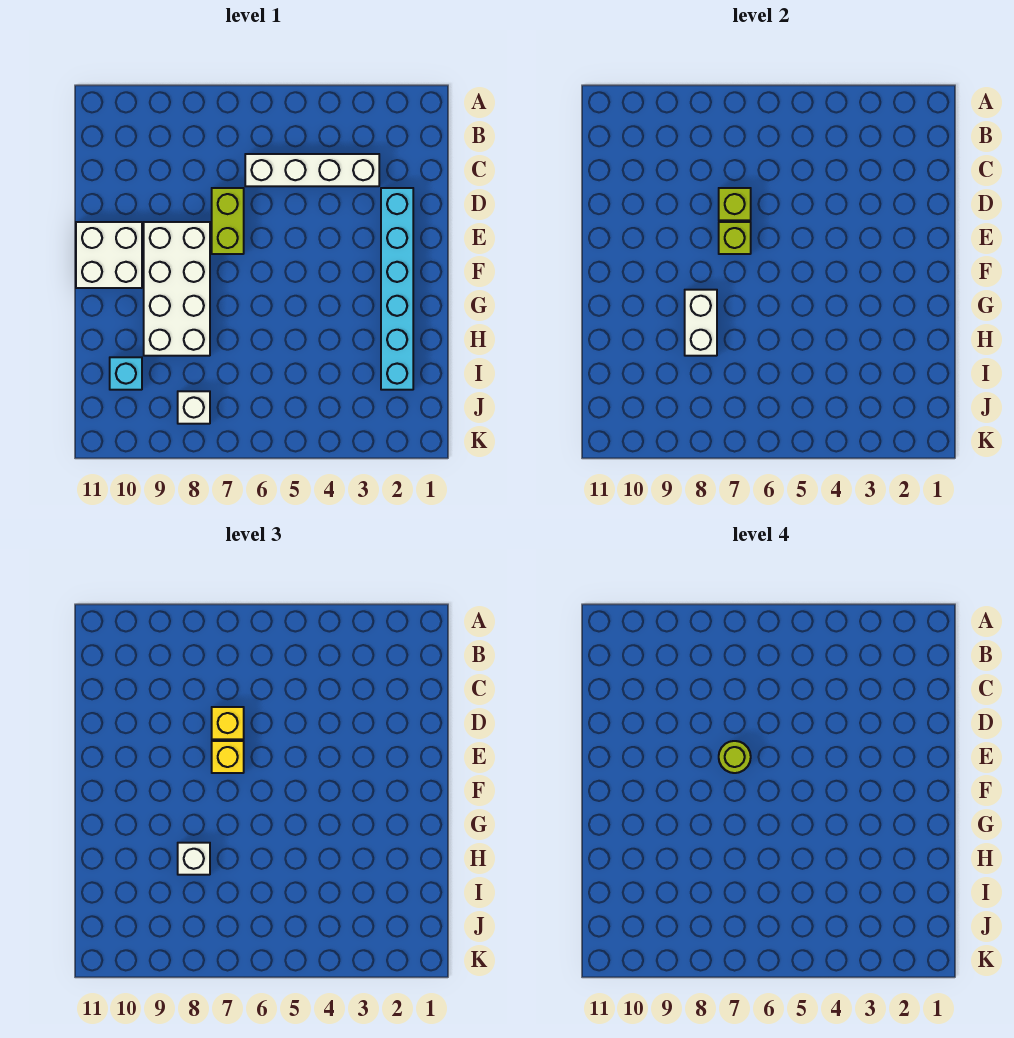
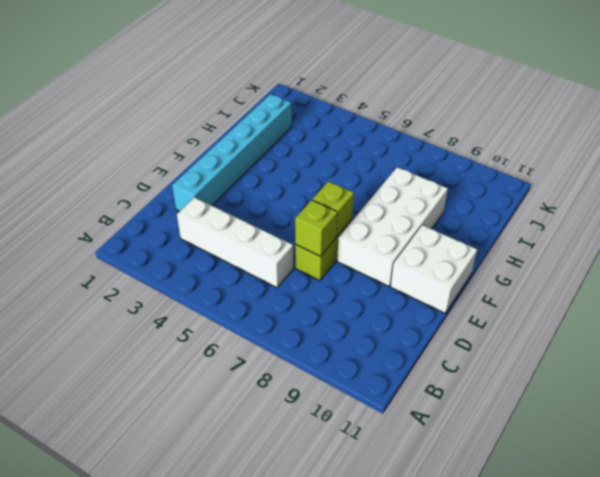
none -> cyan brick I10 level 1
none -> white brick J8 level 1
none -> white brick G8:H8 level 2

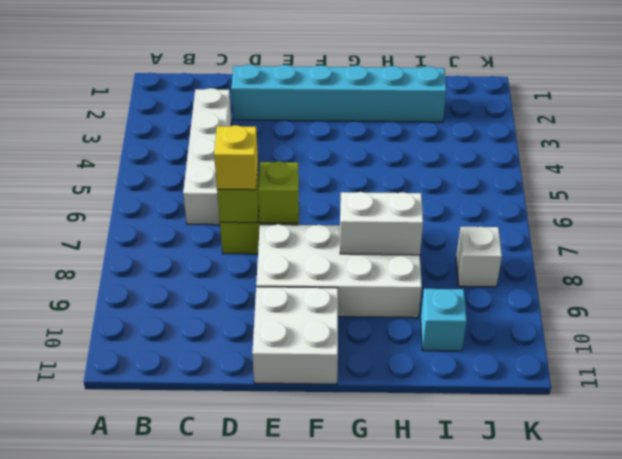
none -> yellow brick E7 level 3
none -> white brick H8 level 3
none -> lime round brick E7 level 4

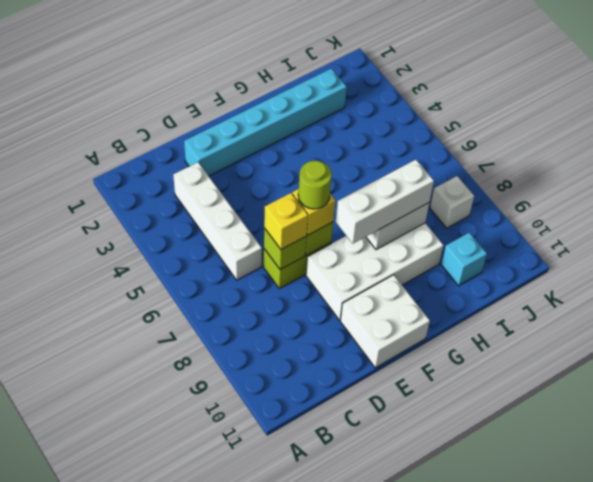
white brick F8:H8 level 3 -> white brick H8 level 3

